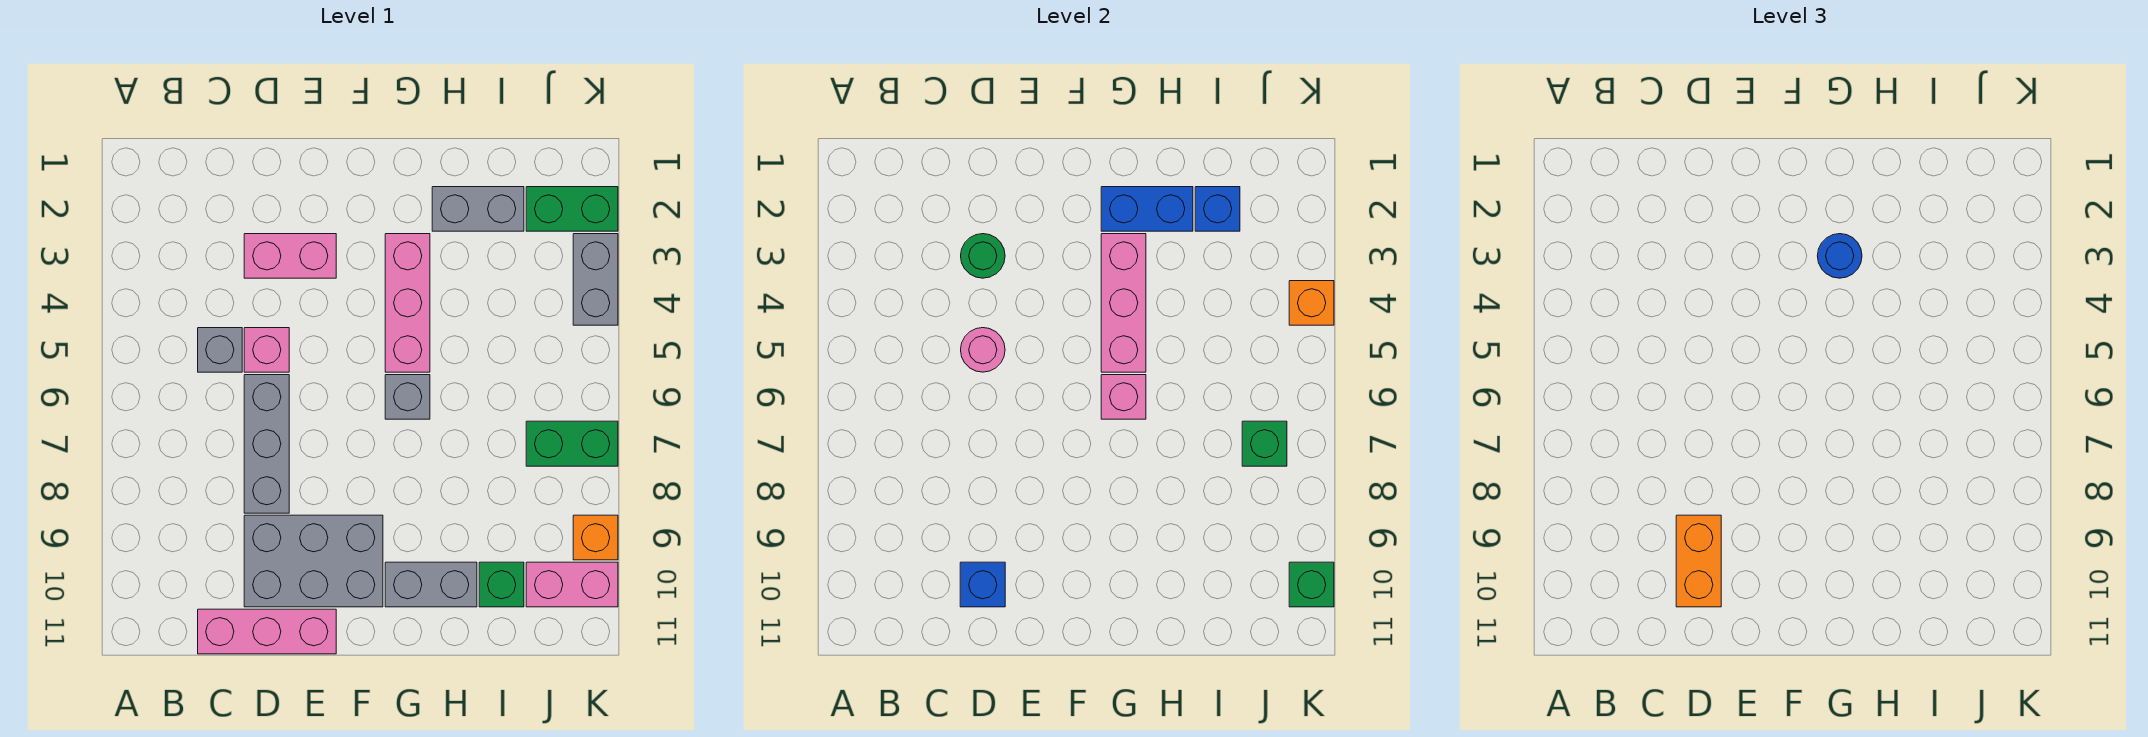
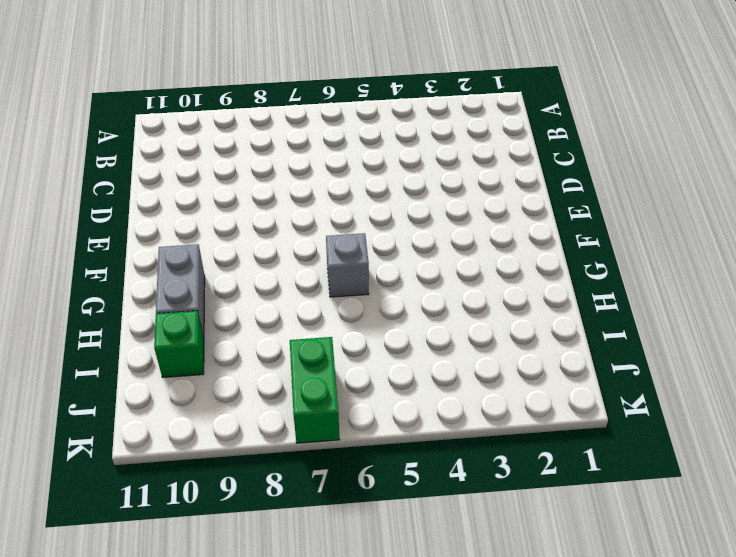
none -> grey brick C5 level 1
none -> pink brick C11:E11 level 1
none -> pink brick D3:E3 level 1

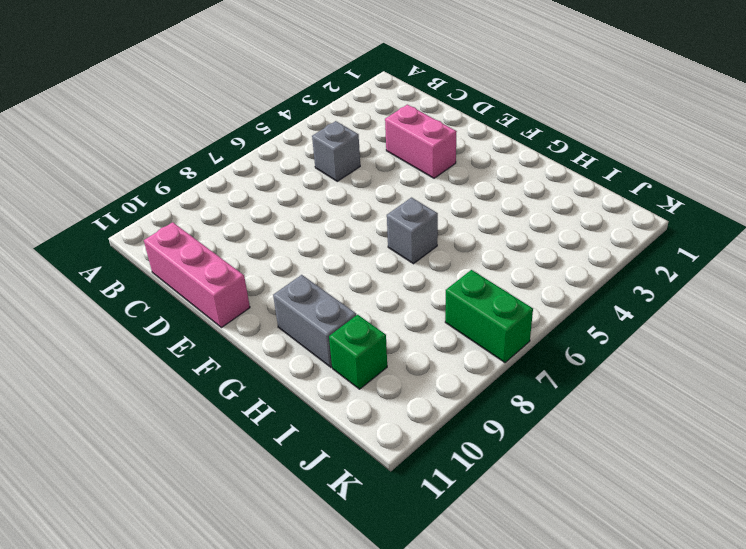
none -> pink brick D5 level 1
none -> grey brick D6:D8 level 1
none -> grey brick D9:F10 level 1

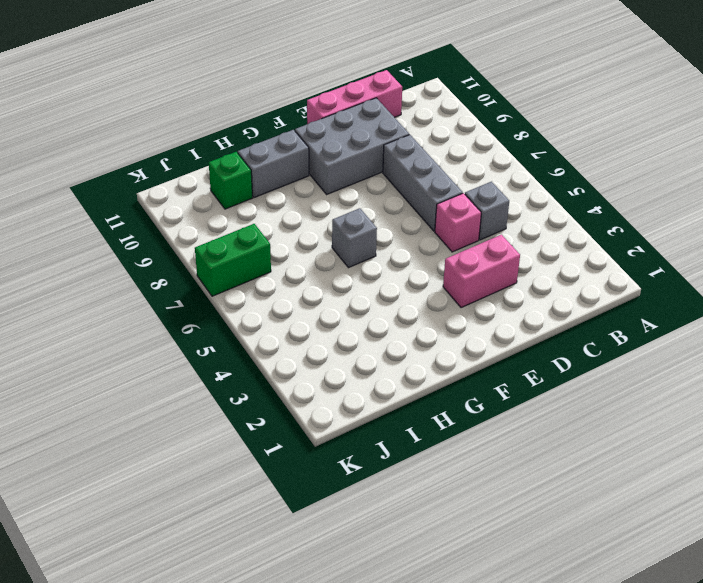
none -> pink brick G3:G5 level 1
none -> grey brick H2:I2 level 1
none -> green brick J2:K2 level 1

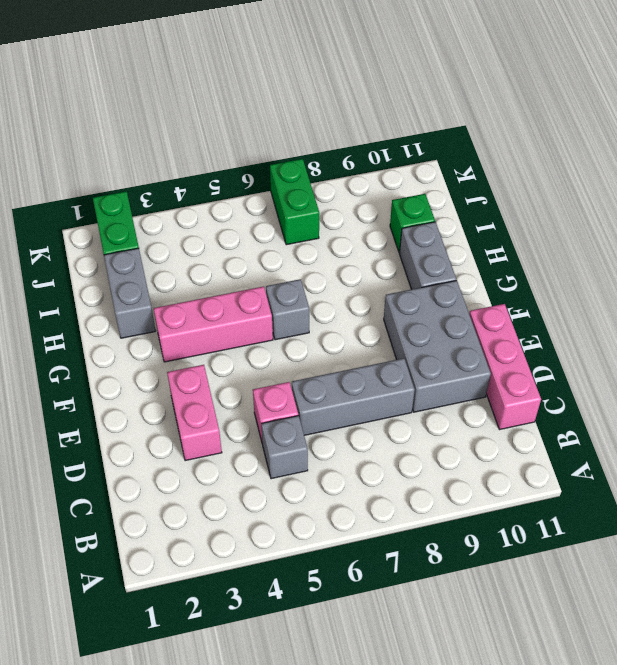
none -> pink brick J10:K10 level 1
none -> grey brick K3:K4 level 1
none -> orange brick K9 level 1

